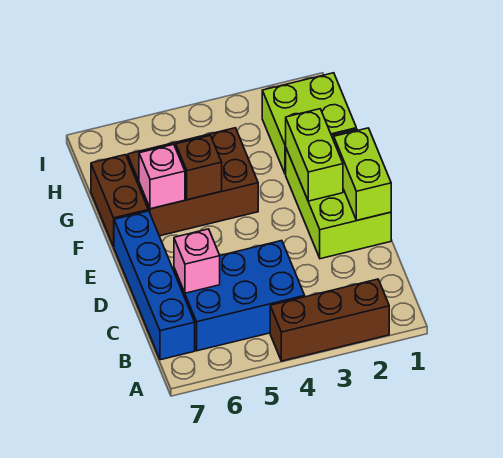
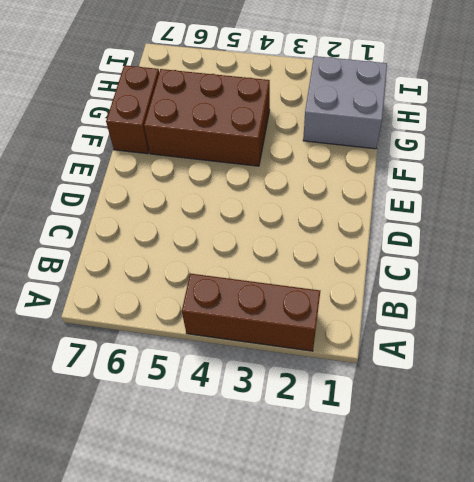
grey brick G1:H2 level 1 -> lime brick G1:H2 level 1
none -> blue brick B4:C6 level 1
none -> blue brick B7:E7 level 1
none -> lime brick D1:F2 level 1

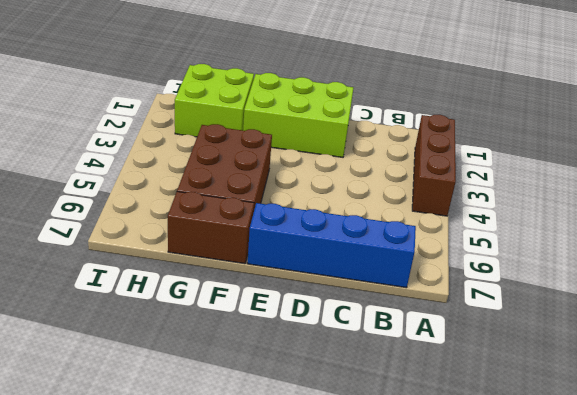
none -> blue brick B4:C6 level 1
none -> pink brick C6 level 2
none -> lime brick D1:E1 level 2

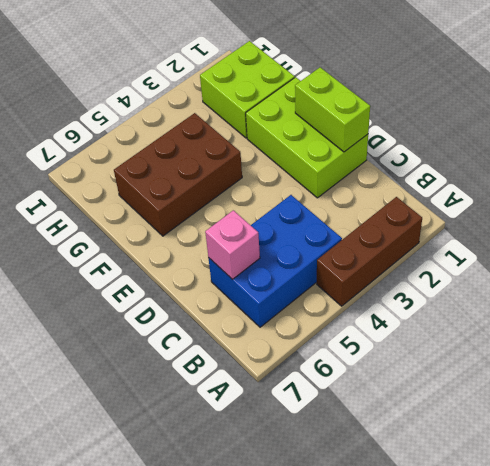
none -> blue brick B7:E7 level 1
none -> brown brick F7:G7 level 1
none -> lime brick E2:F2 level 2

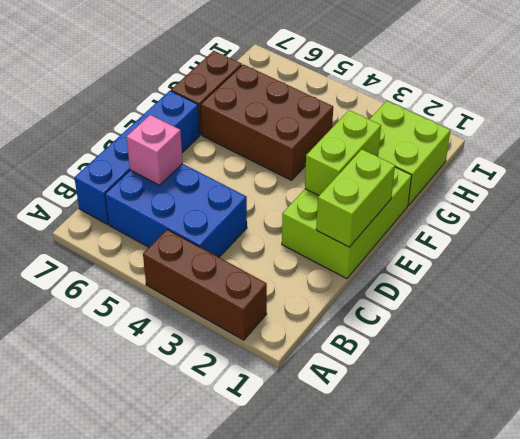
none -> brown brick F5 level 2
none -> pink brick F6 level 2

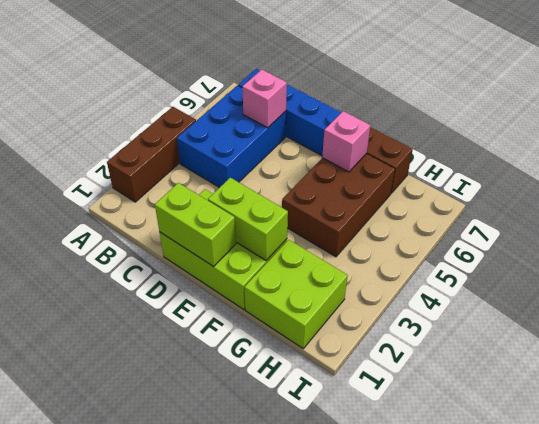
none -> brown brick F5 level 2

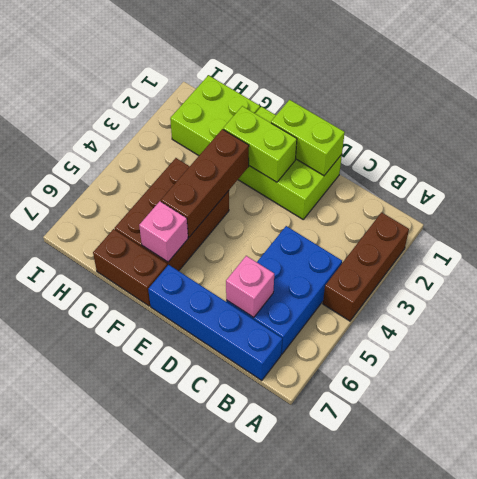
brown brick F3:F5 level 2 -> brown brick F5 level 2

